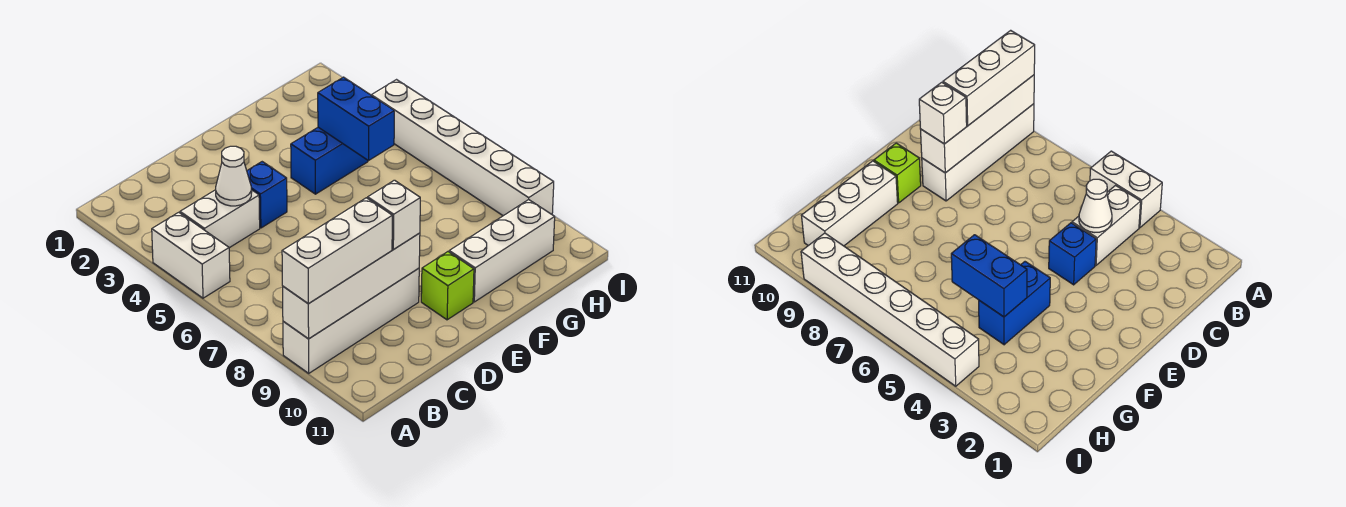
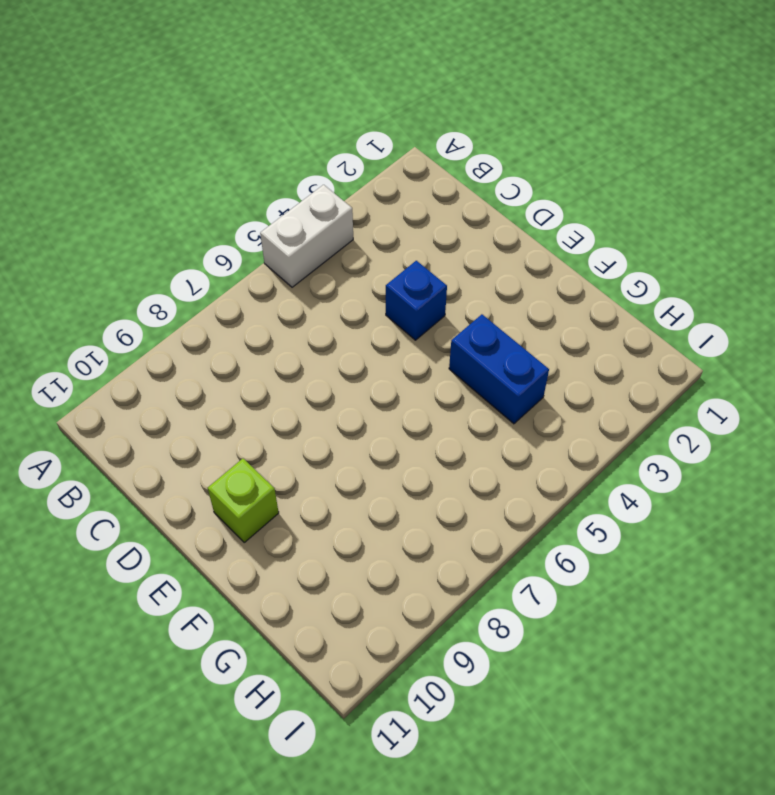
none -> white brick A9:D9 level 1
none -> white brick B4:C4 level 1
none -> white brick F10:H10 level 1

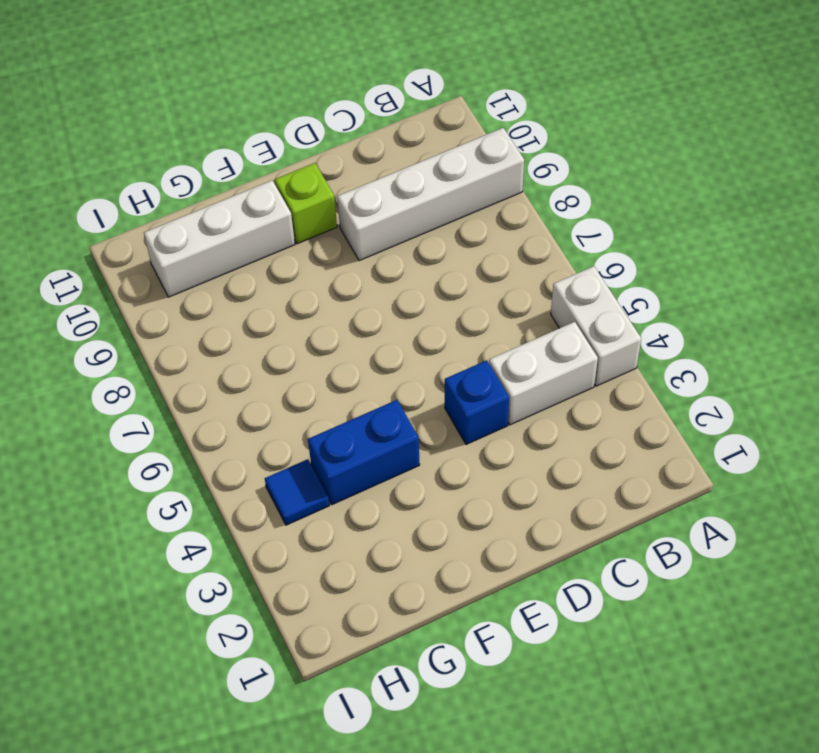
blue tile H4 level 1 -> none
none -> white brick I4:I9 level 1
none -> white brick A9:D9 level 2
none -> white cone C4 level 2

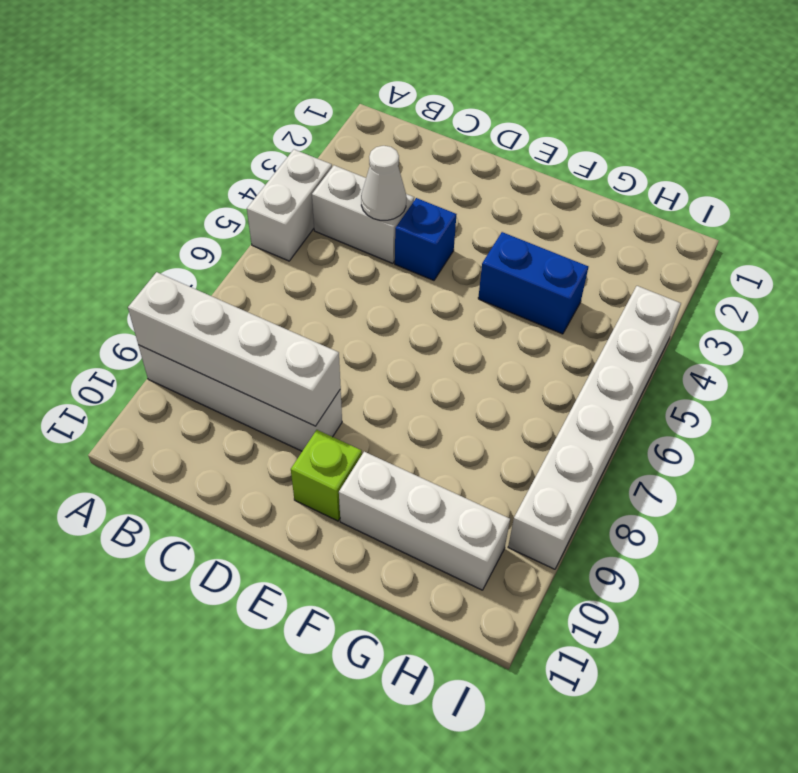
none -> blue brick G4:G5 level 2
none -> white brick A9:C9 level 3
none -> white brick D9 level 3

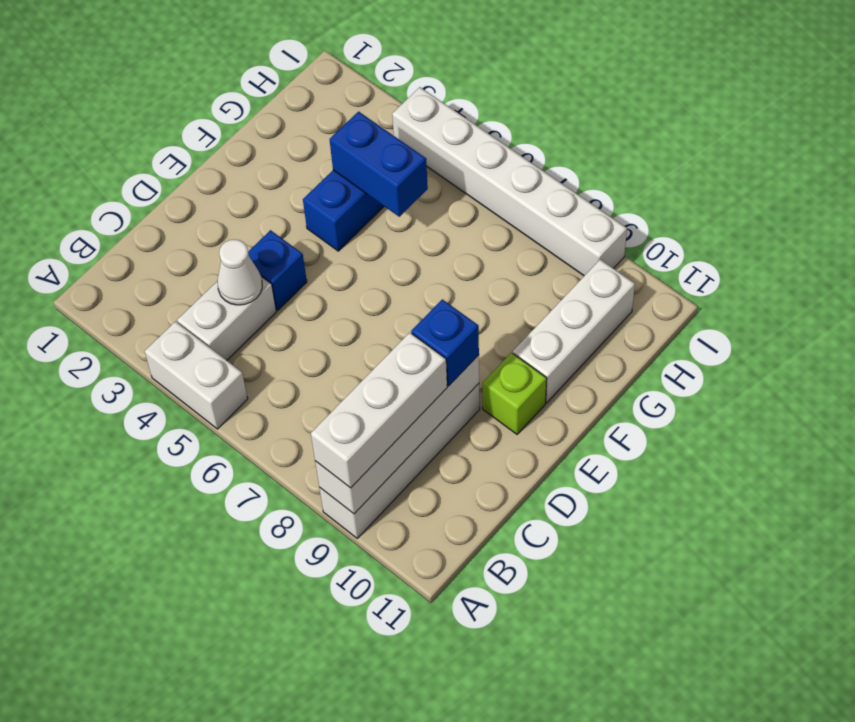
blue brick D9 level 3 -> white brick D9 level 3

